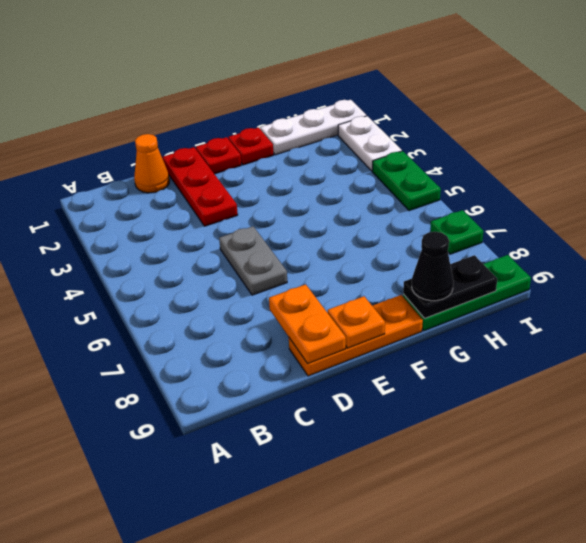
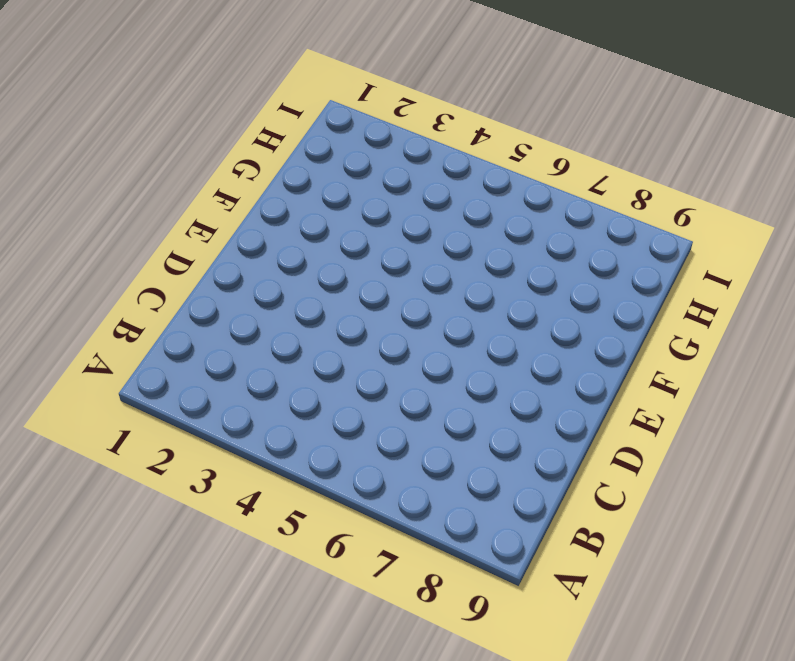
none -> orange cone C1 level 1
none -> red plate D1:D3 level 1
none -> grey plate D5:D6 level 1

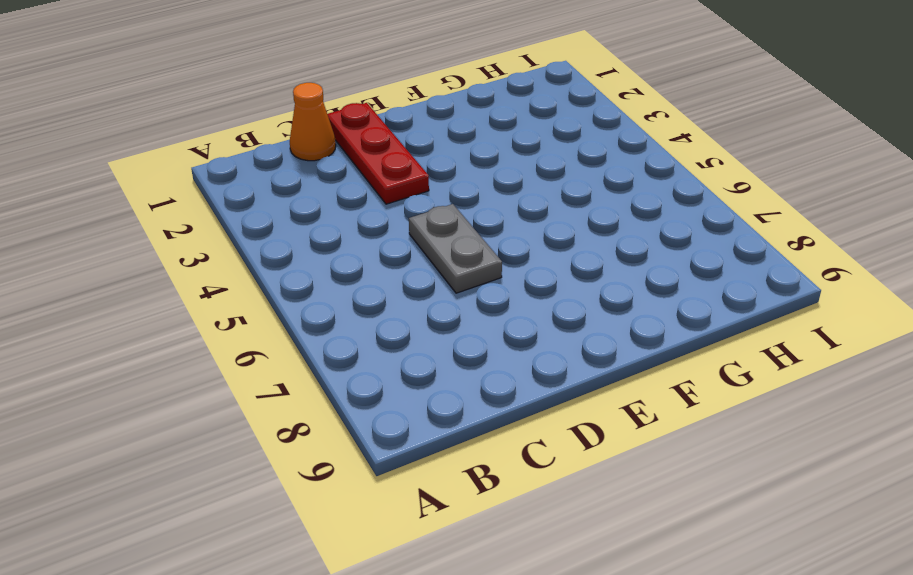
none -> orange plate D9:F9 level 1
none -> red plate E1 level 1
none -> red plate F1 level 1

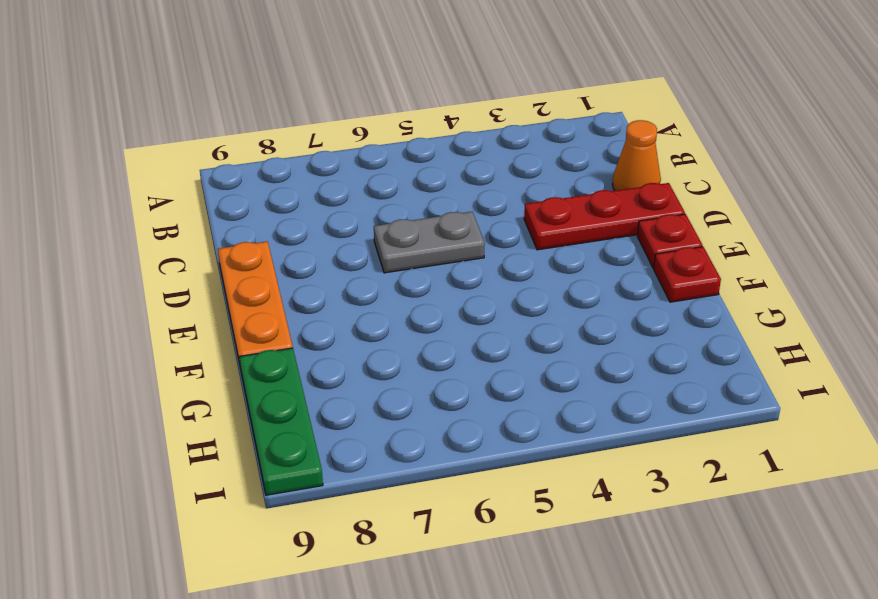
none -> white plate G1:I1 level 1
none -> white plate I2:I3 level 1
none -> green plate I4:I5 level 1

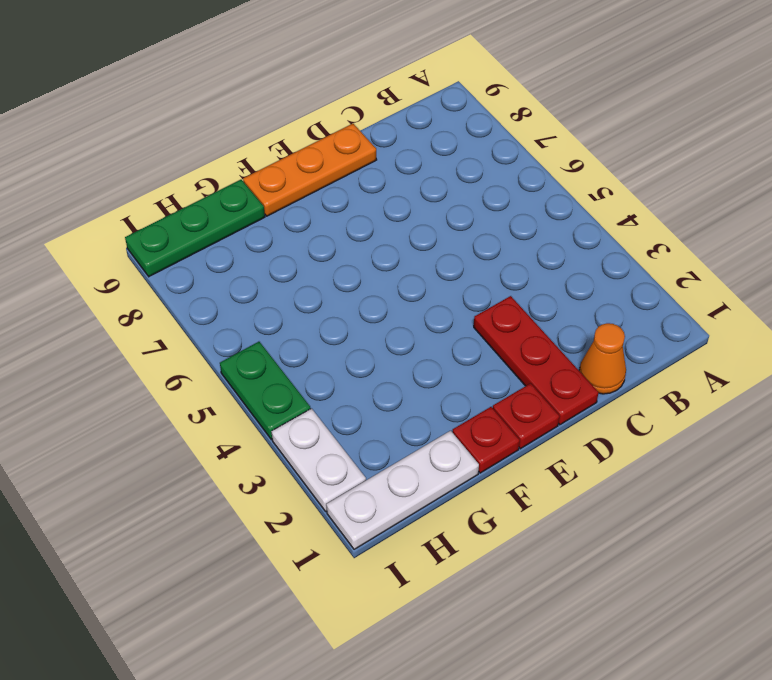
none -> grey plate D5:D6 level 1
none -> green plate I7 level 1
none -> orange plate D8:D9 level 2

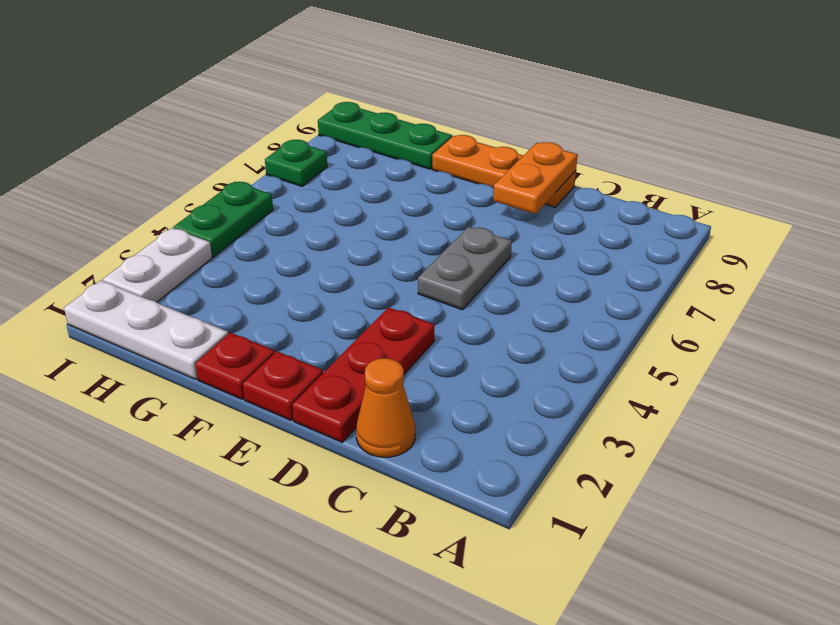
none -> orange plate E9 level 2
none -> black plate G9:H9 level 2
none -> black cone G9 level 3

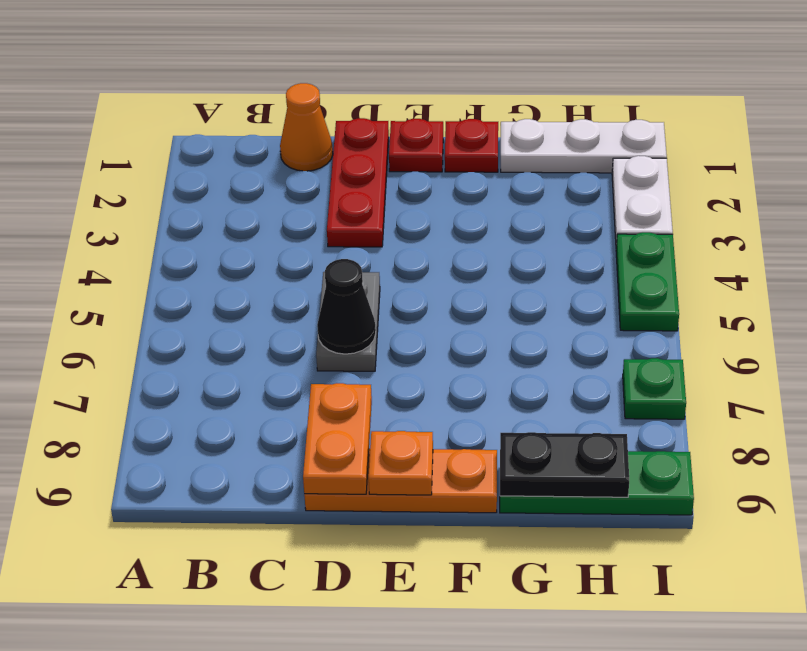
black cone D6 level 2 -> black cone G9 level 3

